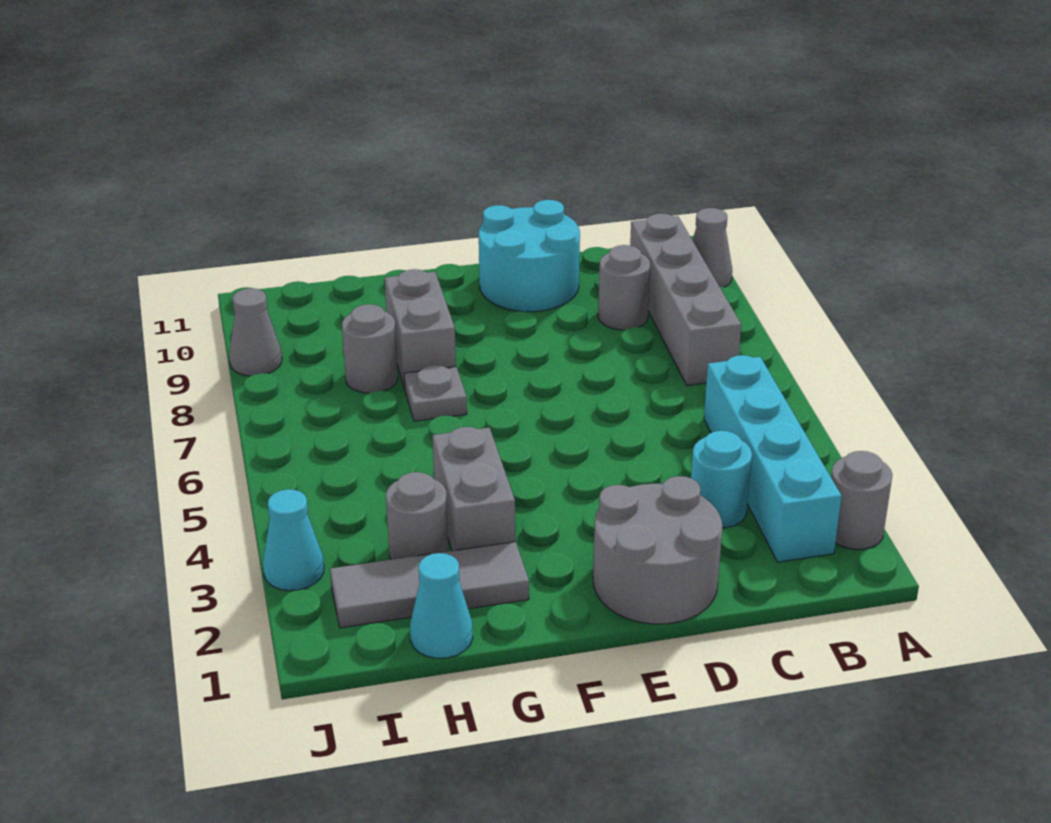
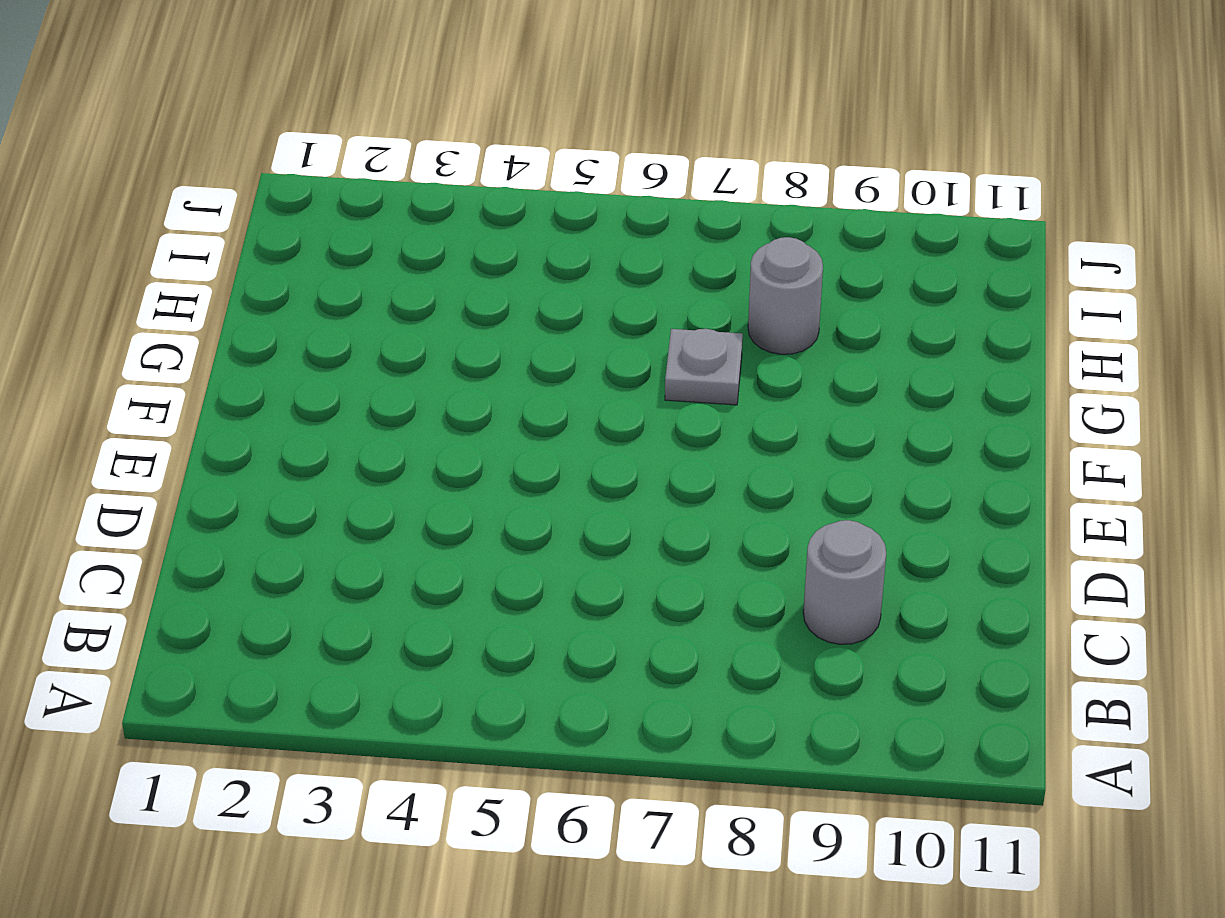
none -> grey round brick A2 level 1
none -> grey cone A10 level 1
none -> cyan brick B2:B5 level 1

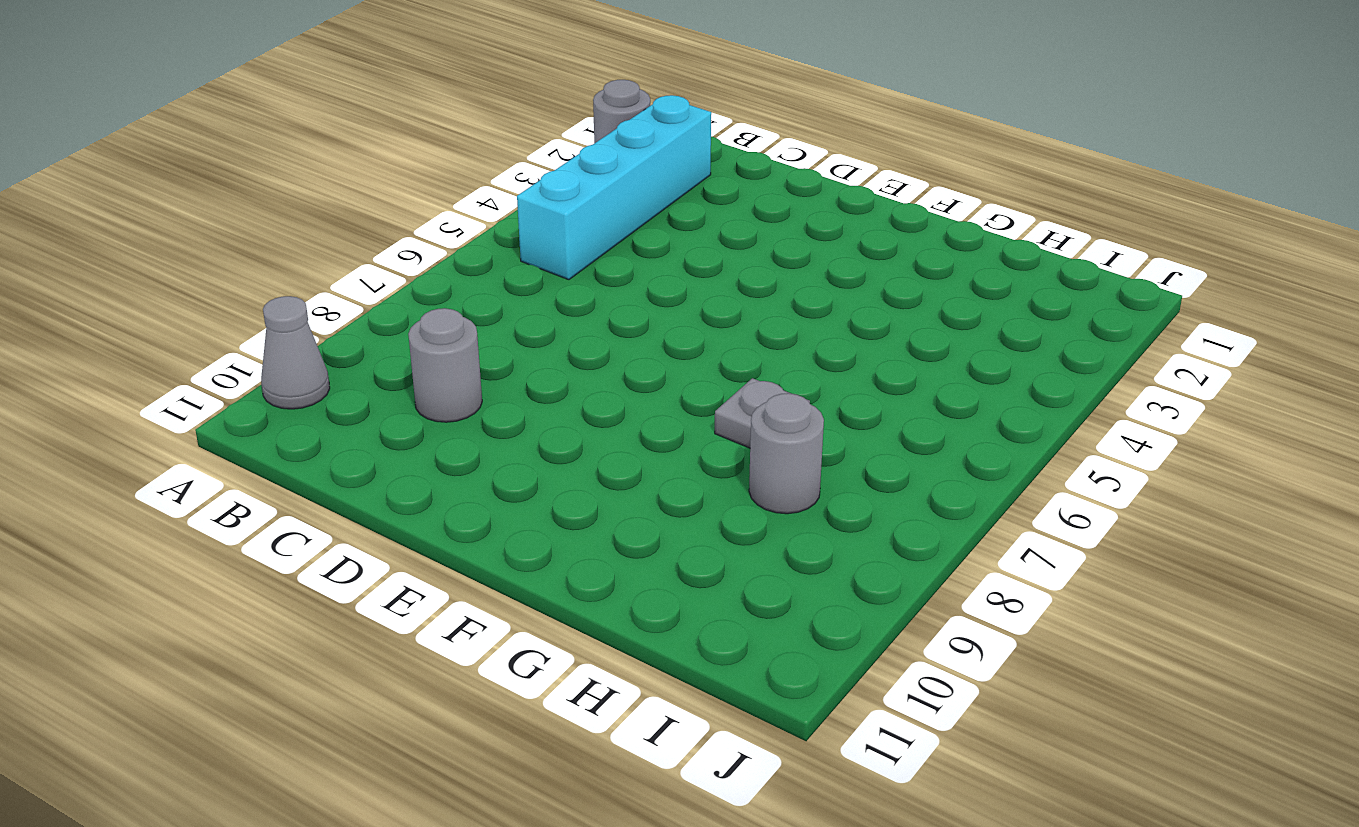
none -> grey brick B7:B10 level 1
none -> cyan round brick C3 level 1
none -> grey round brick D1:E2 level 1

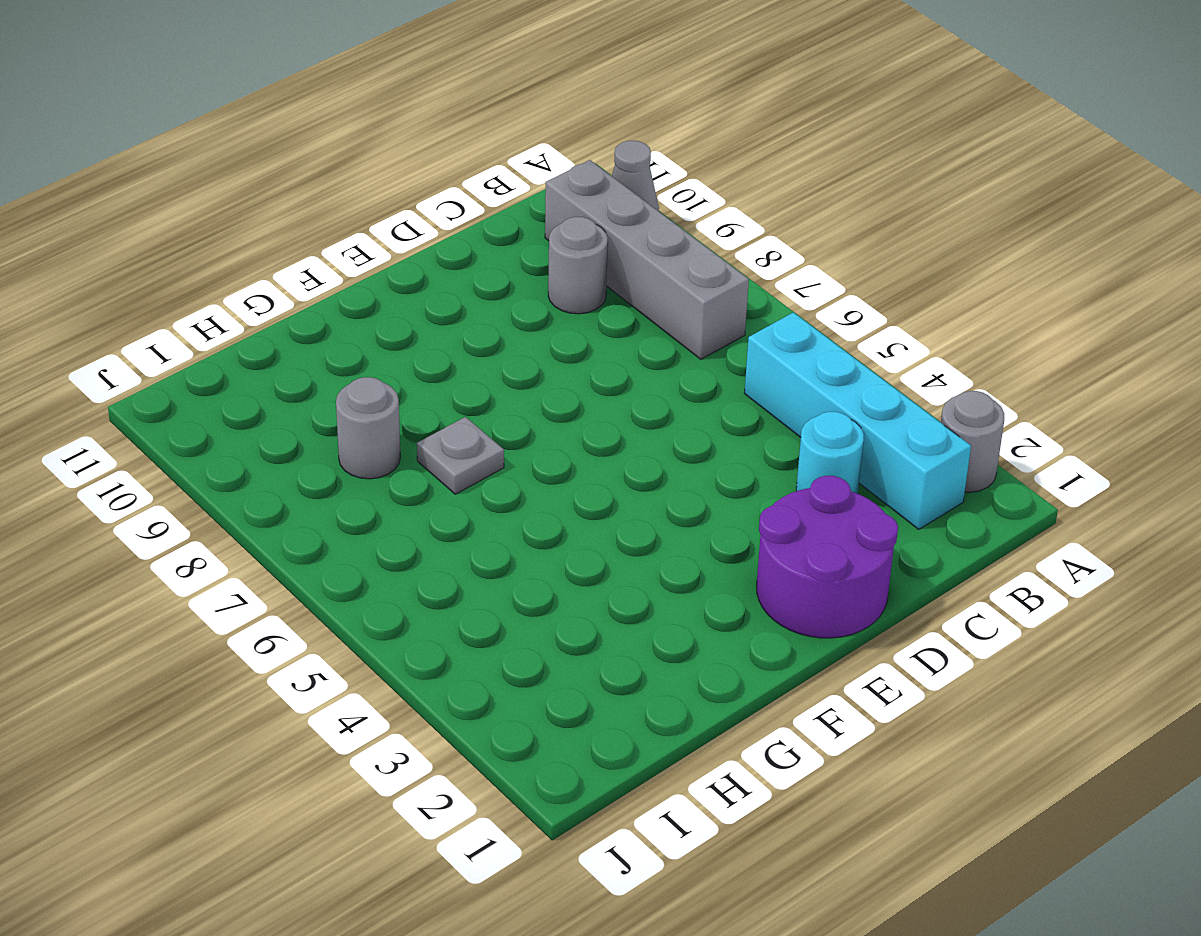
purple round brick D1:E2 level 1 -> grey round brick D1:E2 level 1
none -> cyan round brick D10:E11 level 1
none -> grey tile G2:I2 level 1
none -> grey brick G3:G4 level 1

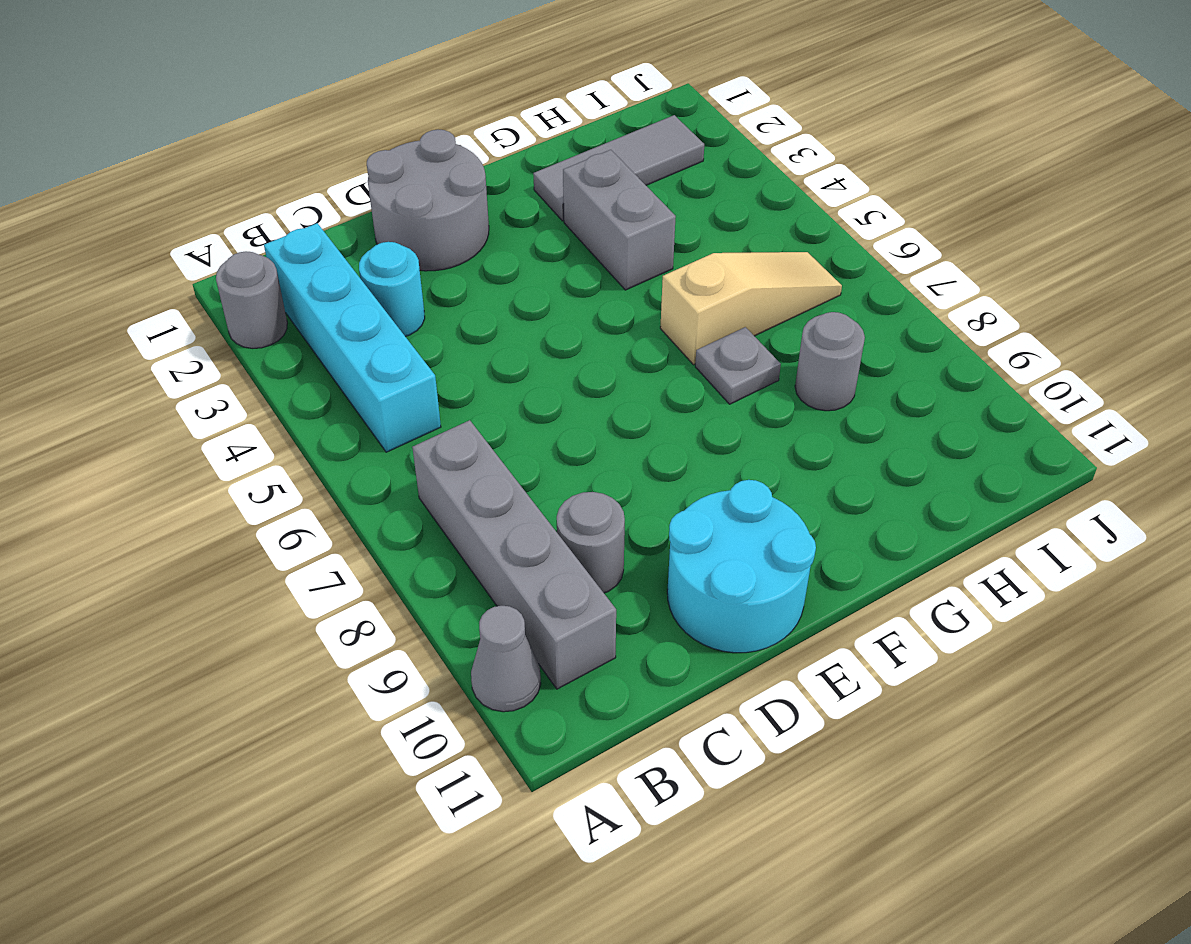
tan slope G6:I6 level 1 top G -> none
none -> grey brick G8:G9 level 1
none -> cyan cone H1 level 1
none -> grey round brick H3 level 1

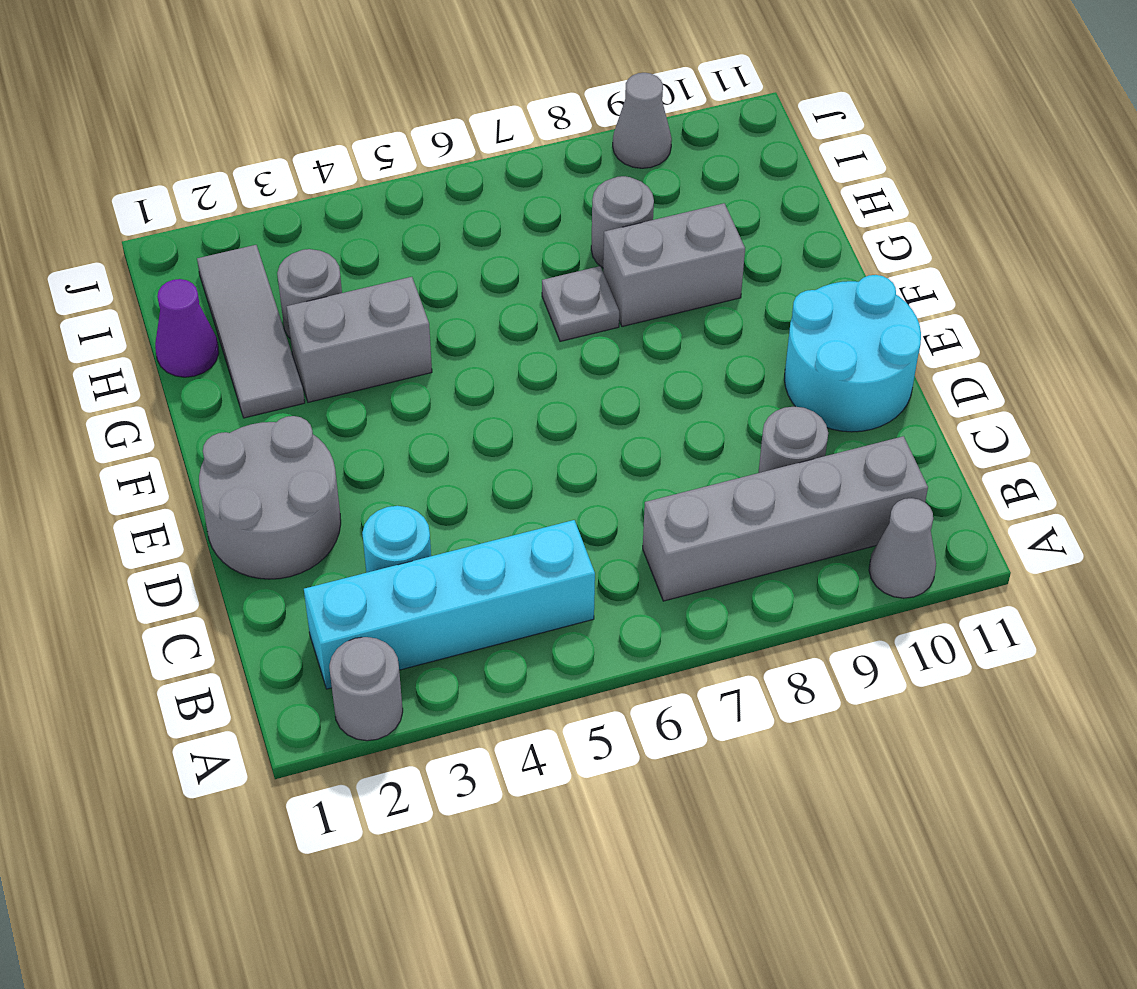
purple cone H1 level 1 -> cyan cone H1 level 1
none -> cyan cone J3 level 1

